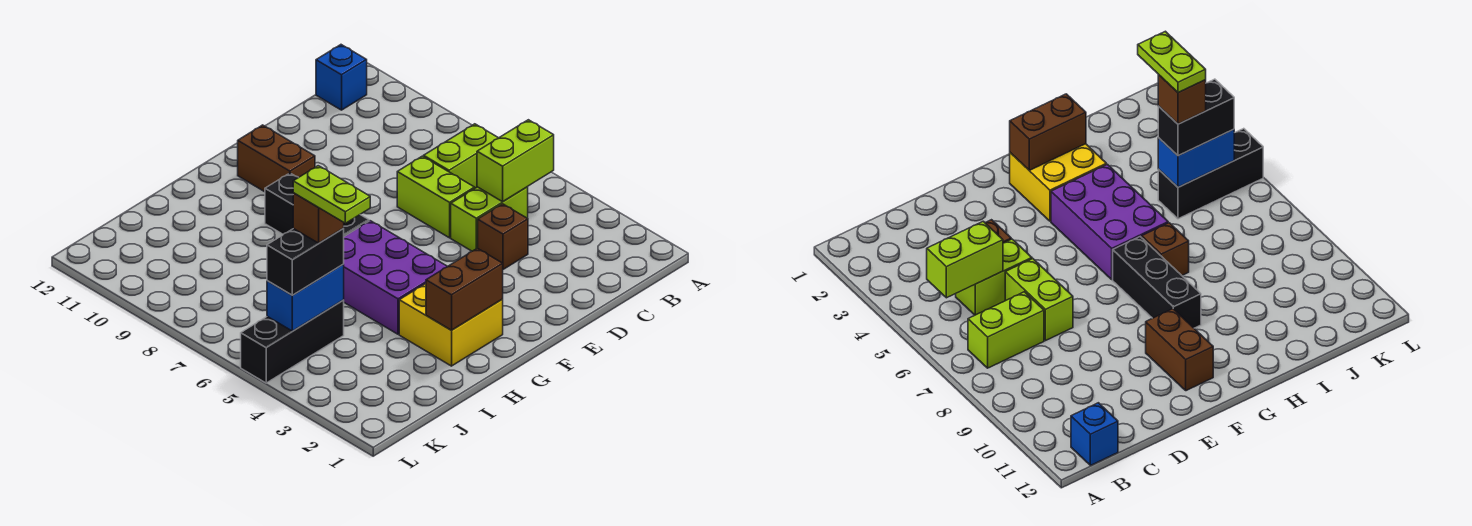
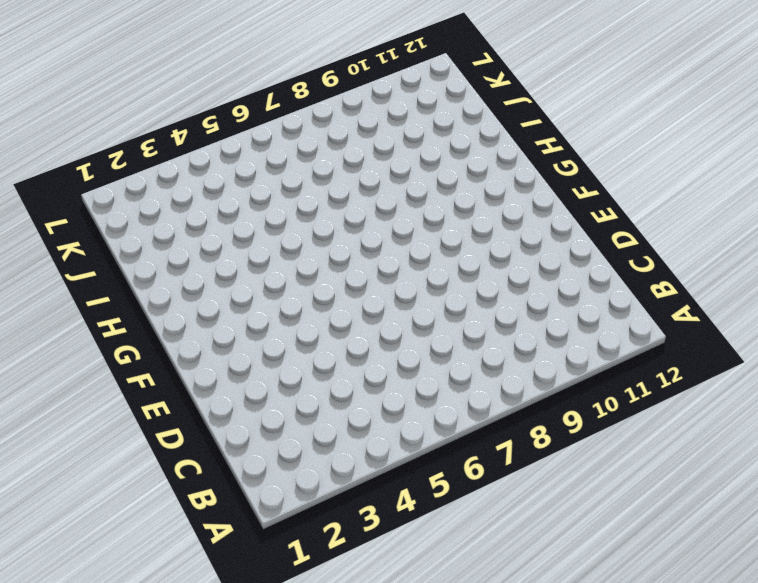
none -> lime brick B7:C7 level 1
none -> blue brick B12 level 1
none -> lime brick C5:D5 level 1

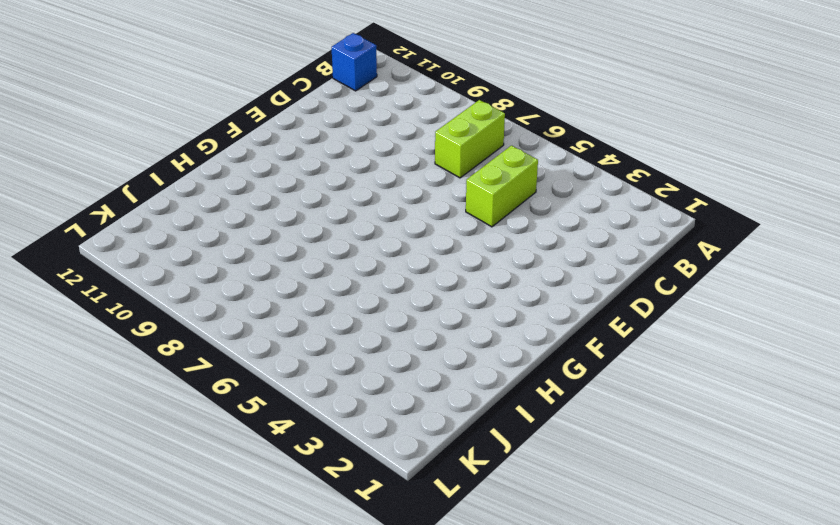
none -> brown brick D4 level 1
none -> lime brick D6:D7 level 1
none -> brown brick F10:F11 level 1

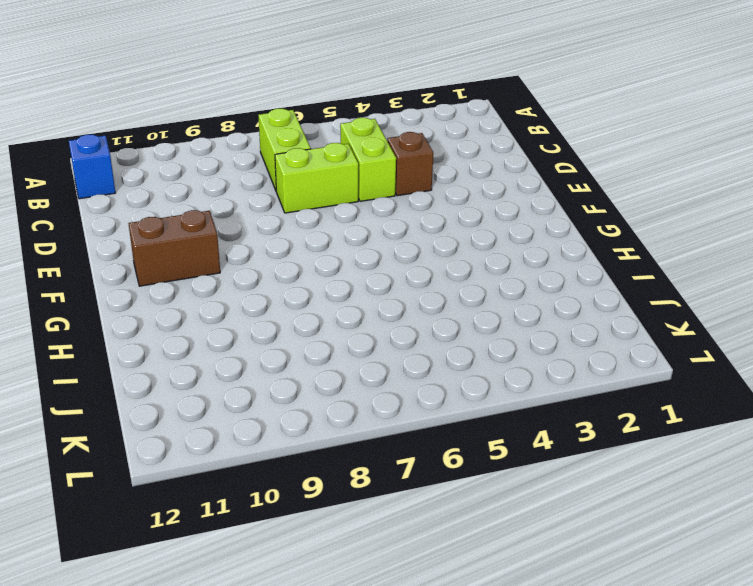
none -> yellow brick G2:H3 level 1
none -> purple brick G4:H6 level 1
none -> black brick G7:G9 level 1

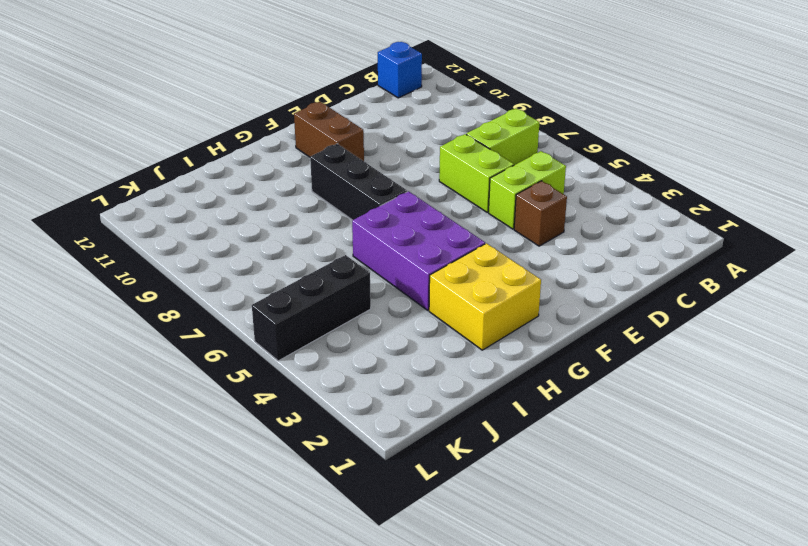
none -> brown brick H7 level 1
none -> lime brick B5:C5 level 2
none -> brown brick G2:H2 level 2

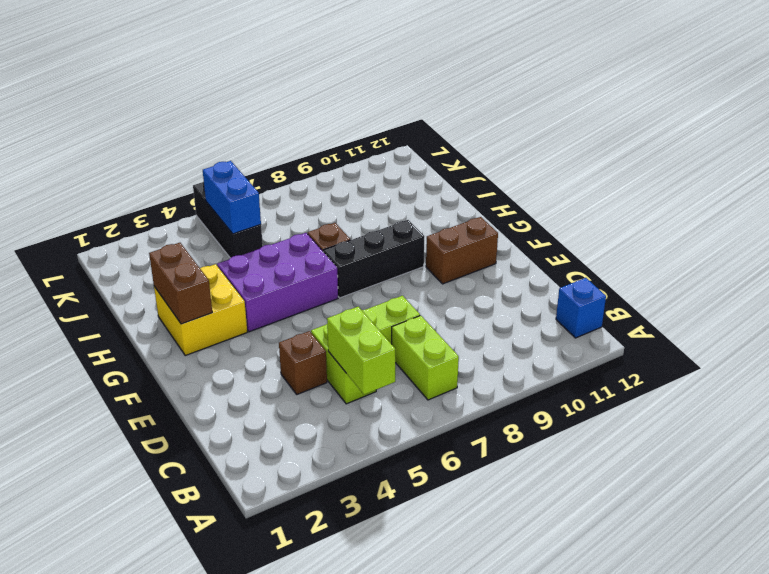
none -> black brick J5:K5 level 3
none -> brown brick J5 level 4
none -> lime plate J4:J5 level 5

